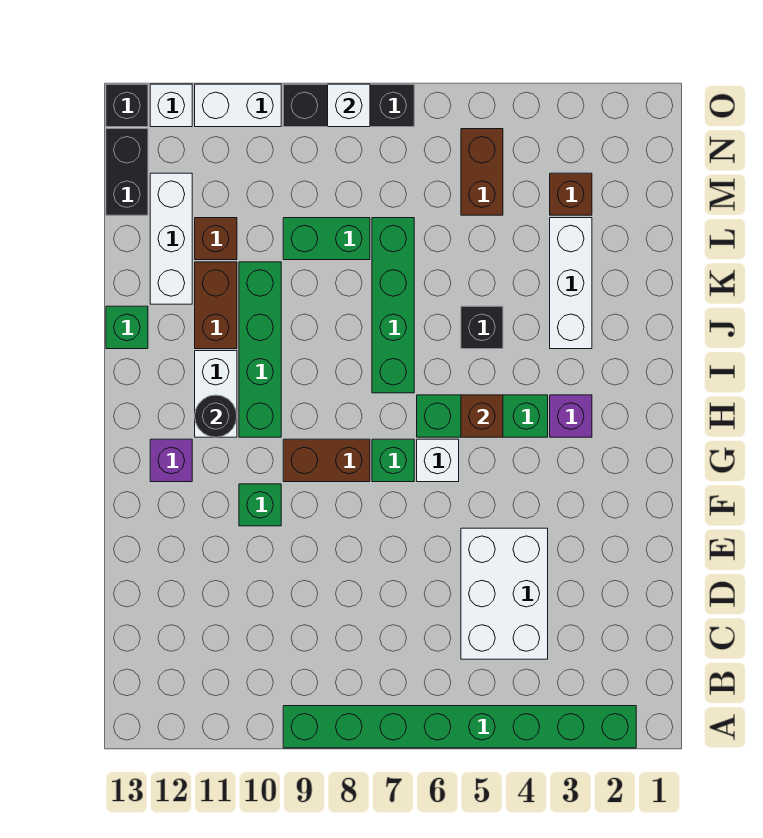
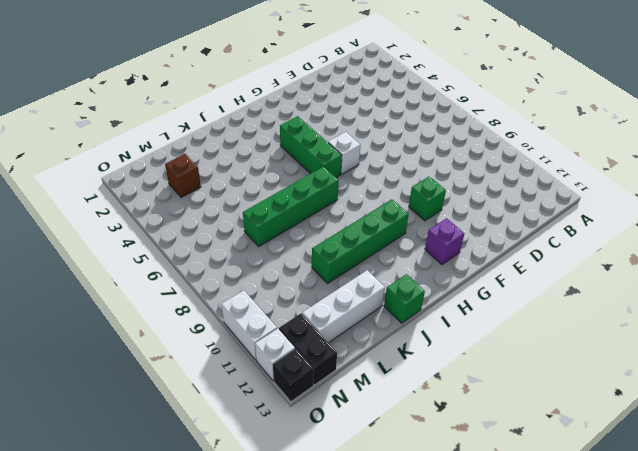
black brick N12:N13 level 1 -> black brick M13:N13 level 1
none -> green brick A2:A9 level 1
none -> white brick C4:E5 level 1
none -> green brick G7 level 1

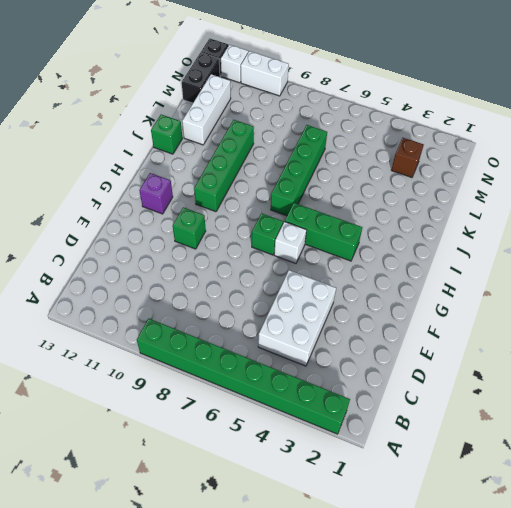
none -> brown brick G8:G9 level 1
none -> purple brick H3 level 1
none -> white brick H11:I11 level 1

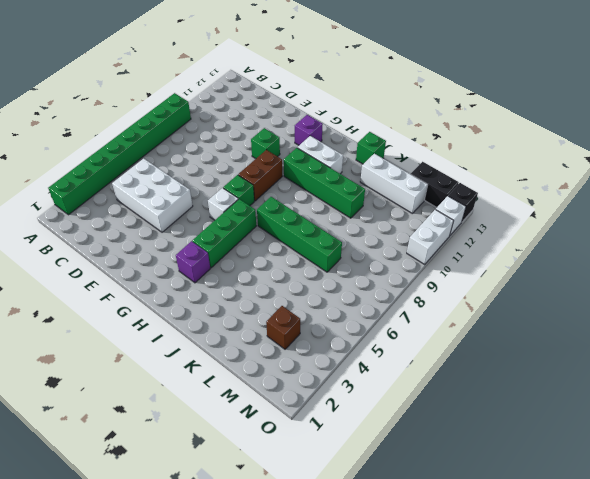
none -> white brick J3:L3 level 1
none -> black brick J5 level 1
none -> brown brick J11:K11 level 1

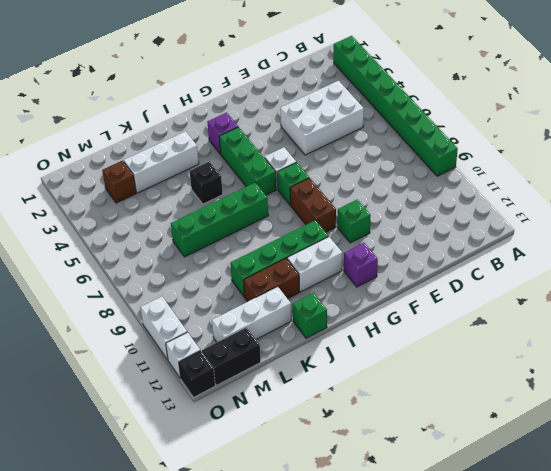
none -> green brick L8:L9 level 1
none -> brown brick L11 level 1
none -> brown brick M5:N5 level 1

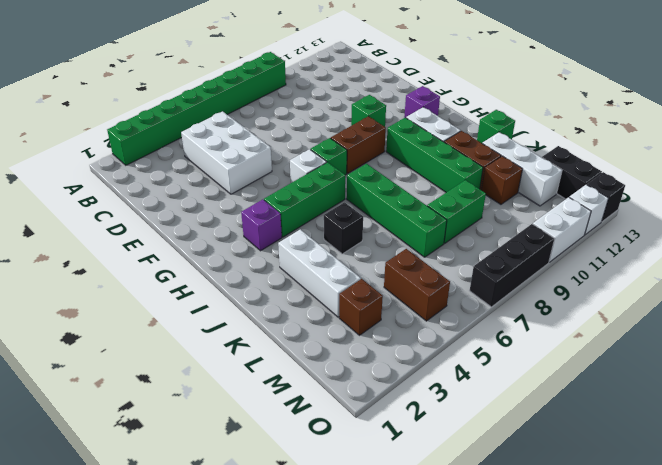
none -> brown brick H5 level 2
none -> black round brick H11 level 2
none -> white brick O8 level 2

